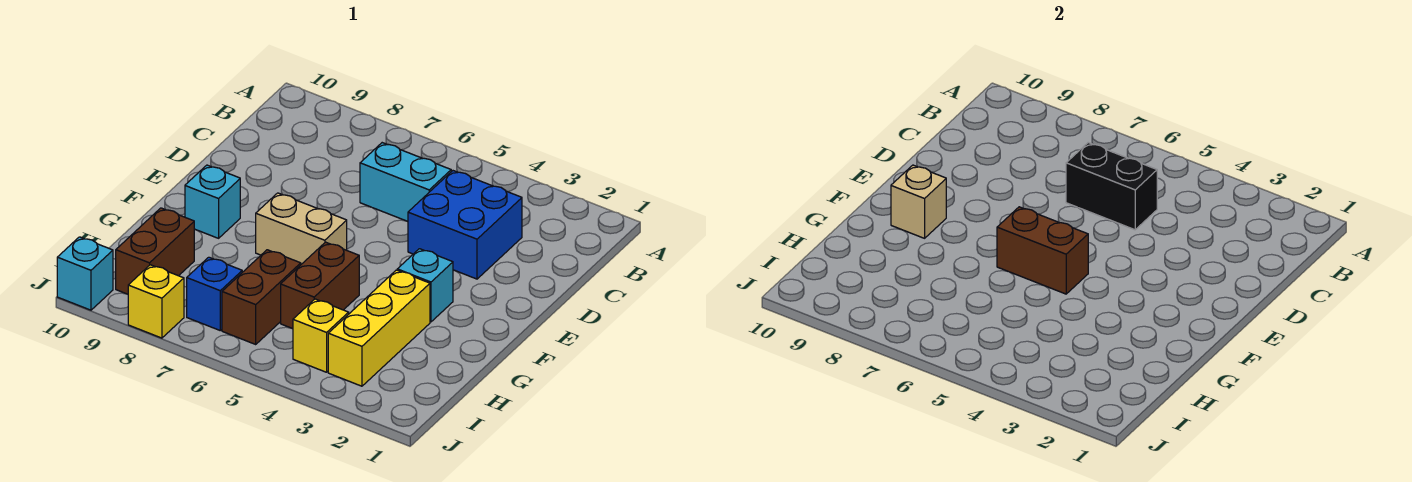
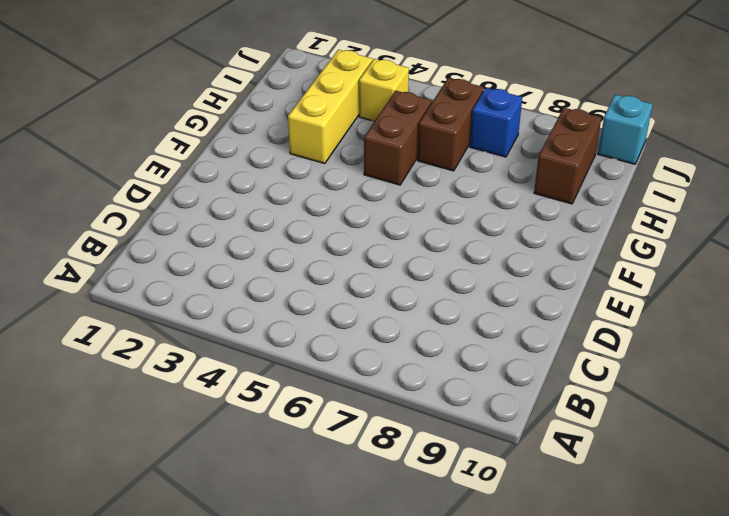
none -> blue brick C3:D4 level 1
none -> cyan brick C5:C6 level 1
none -> cyan brick F3 level 1

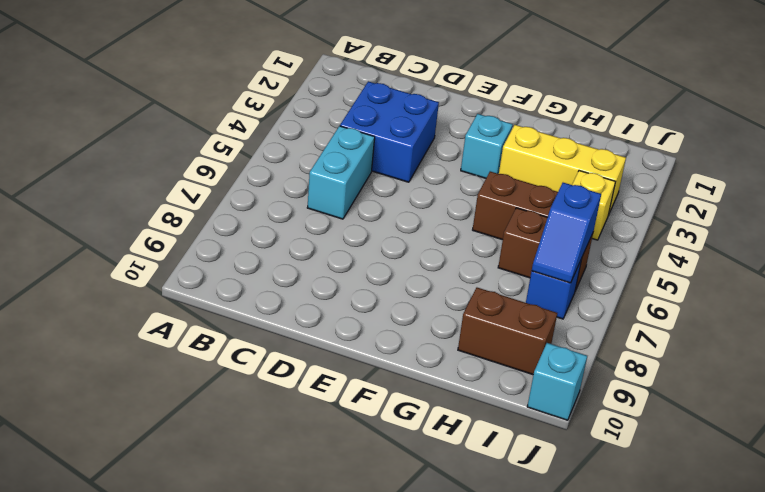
blue slope I6:I7 level 2 top 6 -> none
none -> tan brick F6:F7 level 1
none -> cyan brick F9 level 1
none -> yellow brick J8 level 1

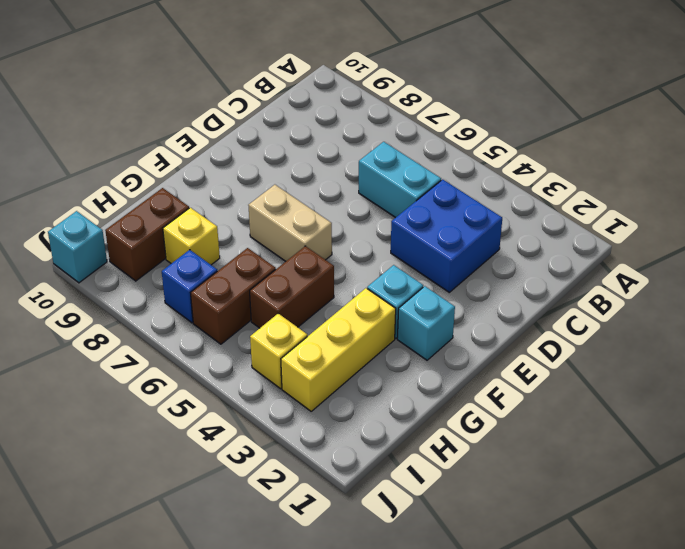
cyan brick F2 level 1 -> cyan brick F9 level 1
yellow brick H8 level 1 -> yellow brick J8 level 1
none -> black brick C5:C6 level 2
none -> brown brick F5:F6 level 2
none -> tan brick F9 level 2

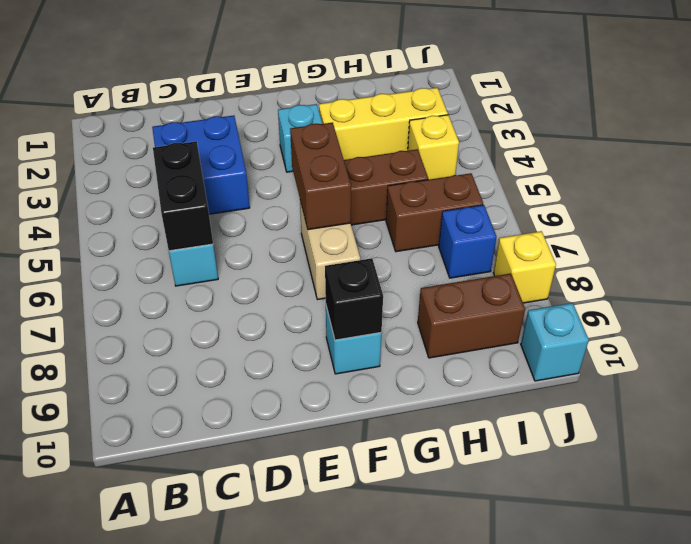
black brick F9 level 2 -> tan brick F9 level 2

